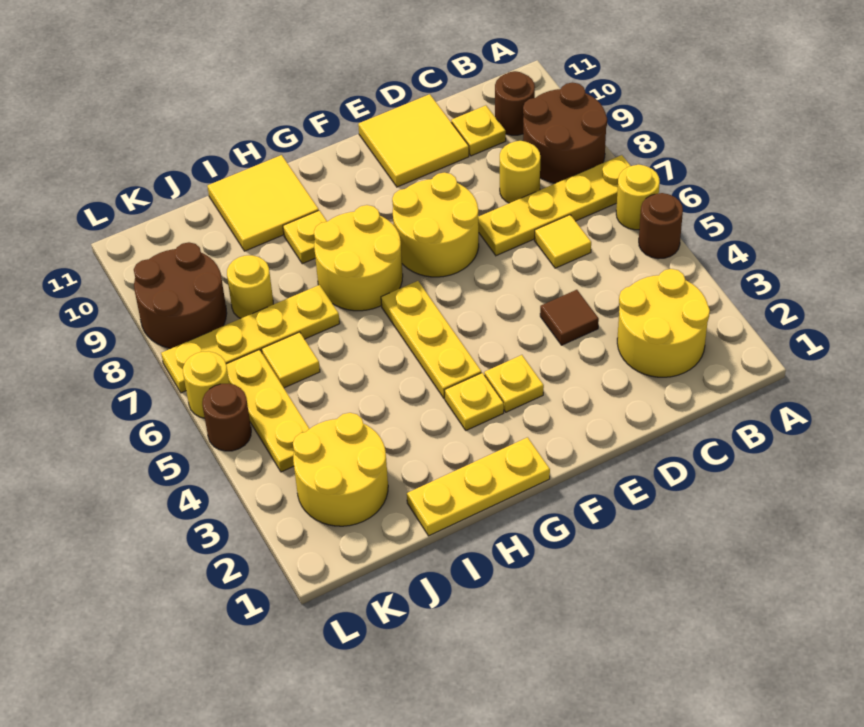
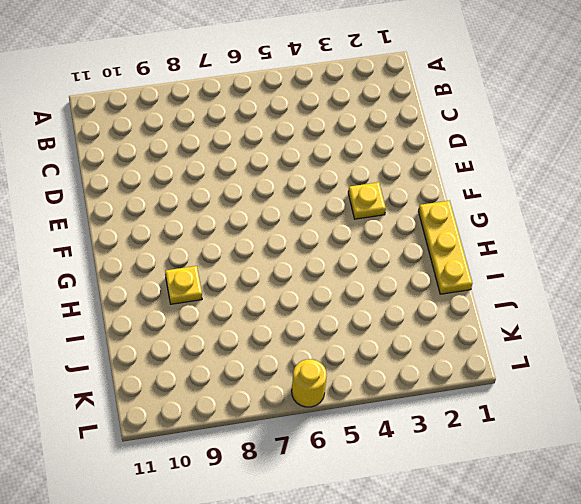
none -> brown round brick A5 level 1
none -> yellow round brick A6 level 1
none -> yellow plate A7:D7 level 1

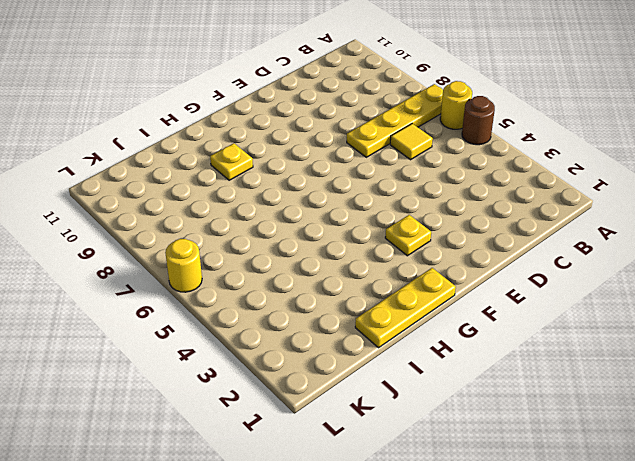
none -> brown round brick A8:B9 level 1
none -> yellow round brick B2:C3 level 1
none -> brown round brick B10 level 1

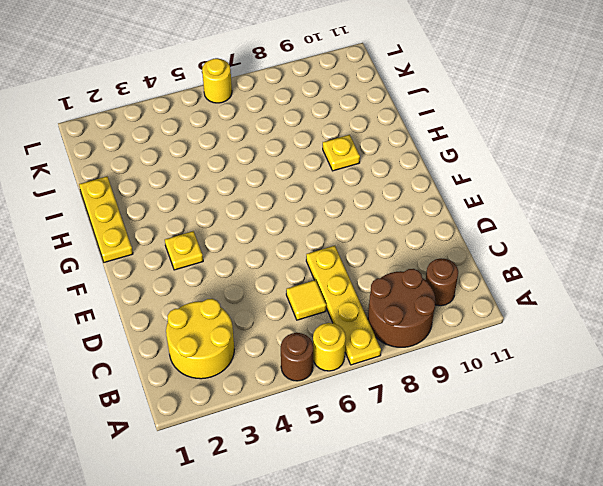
none -> yellow round brick C8 level 1
none -> yellow plate C10 level 1
none -> brown tile D4 level 1

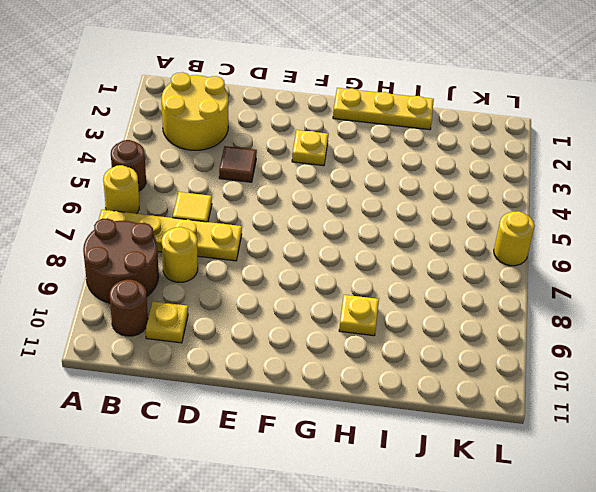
none -> yellow tile D10:E11 level 1
none -> yellow round brick E7:F8 level 1
none -> yellow plate G3 level 1

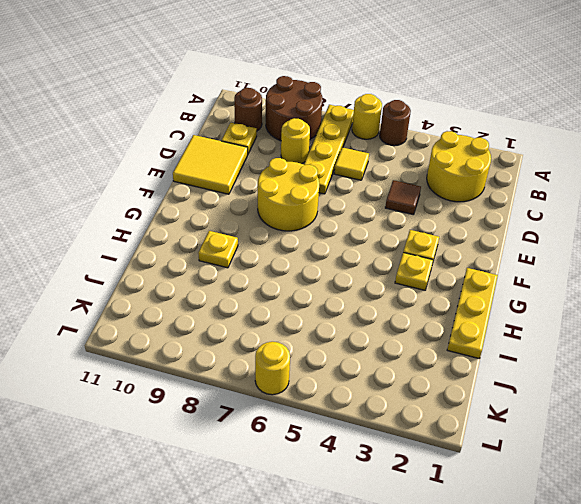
none -> yellow plate G4:G6 level 1
none -> yellow round brick G7:H8 level 1
none -> yellow tile H10:I11 level 1

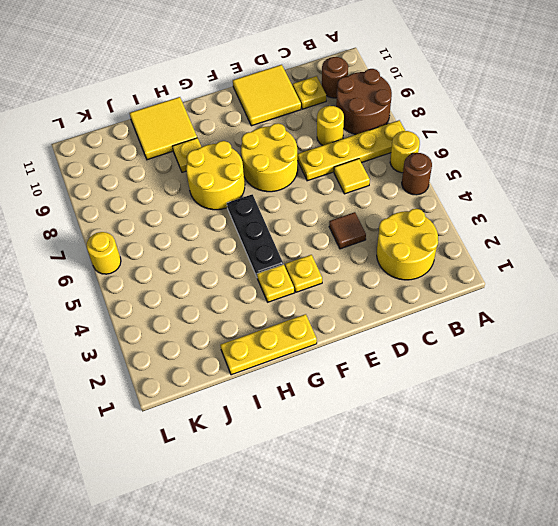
black plate G4:G6 level 1 -> yellow plate G4:G6 level 1
none -> yellow plate I7:L7 level 1
none -> yellow round brick J2:K3 level 1
none -> yellow tile J6 level 1

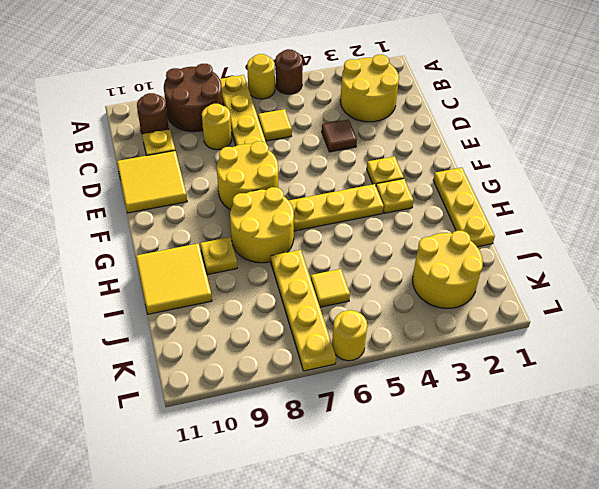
none -> yellow round brick J8 level 1
none -> yellow plate K4:K6 level 1
none -> brown round brick K8:L9 level 1

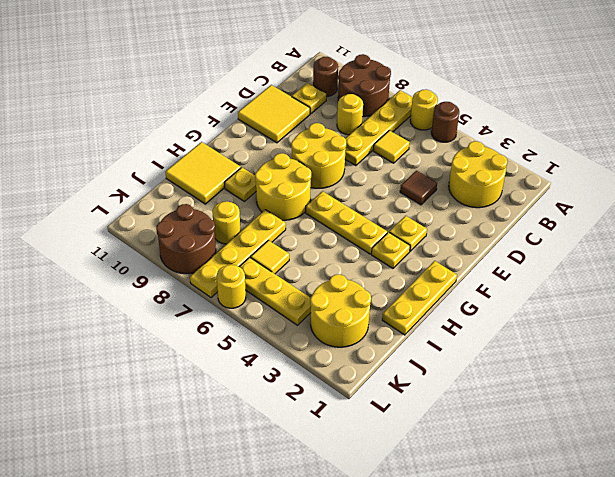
none -> brown round brick L5 level 1

